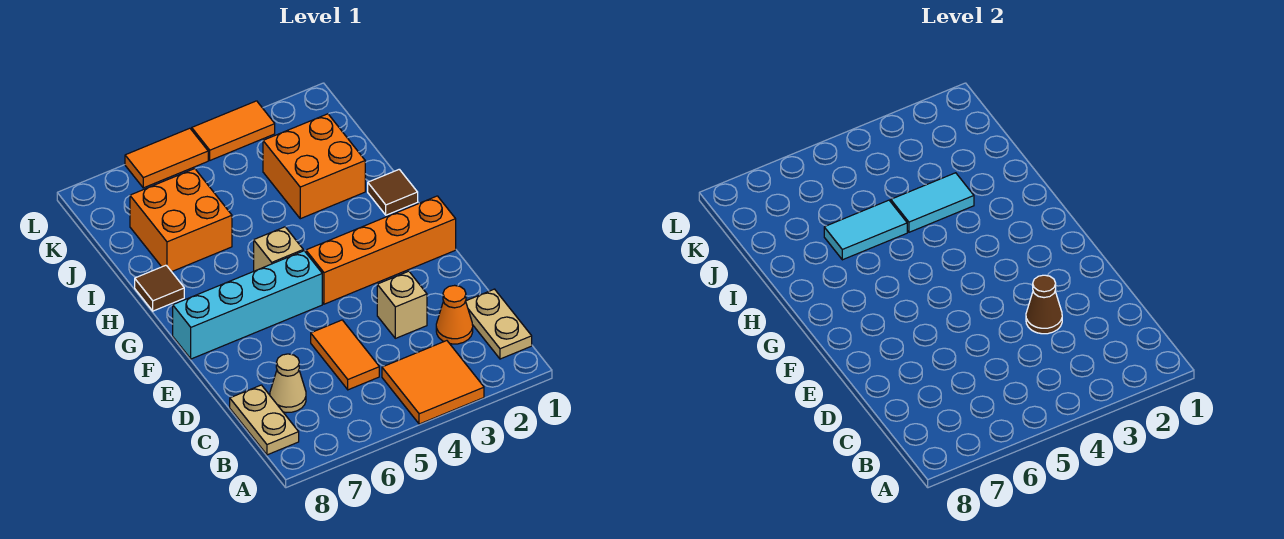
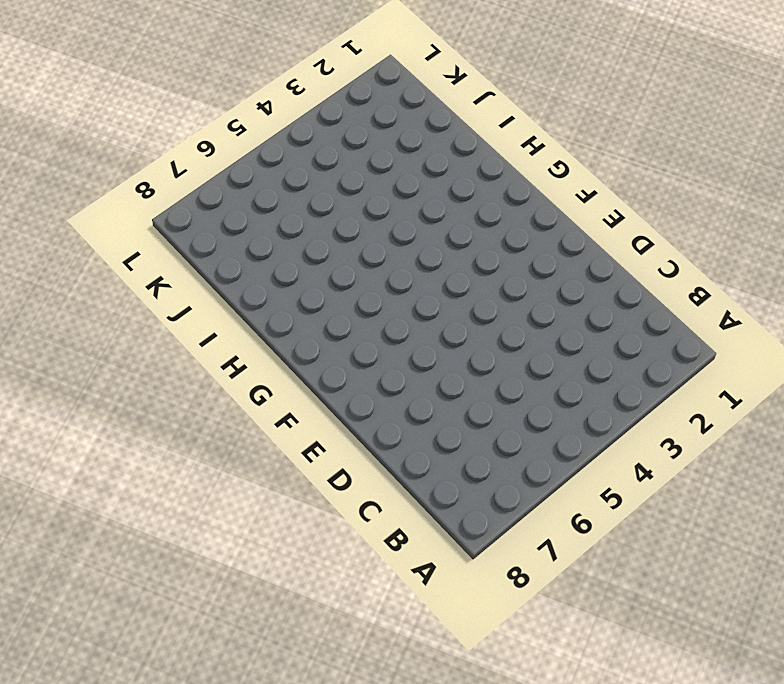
none -> orange tile A3:B4 level 1
none -> tan plate B1:C1 level 1
none -> tan plate B8:C8 level 1

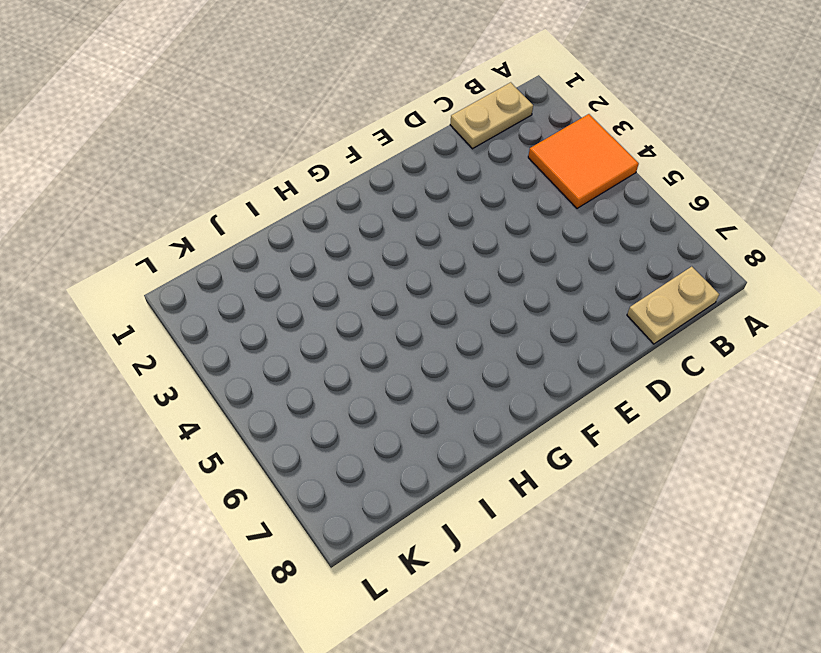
none -> orange cone C2 level 1
none -> orange tile C5:D5 level 1
none -> tan cone C7 level 1

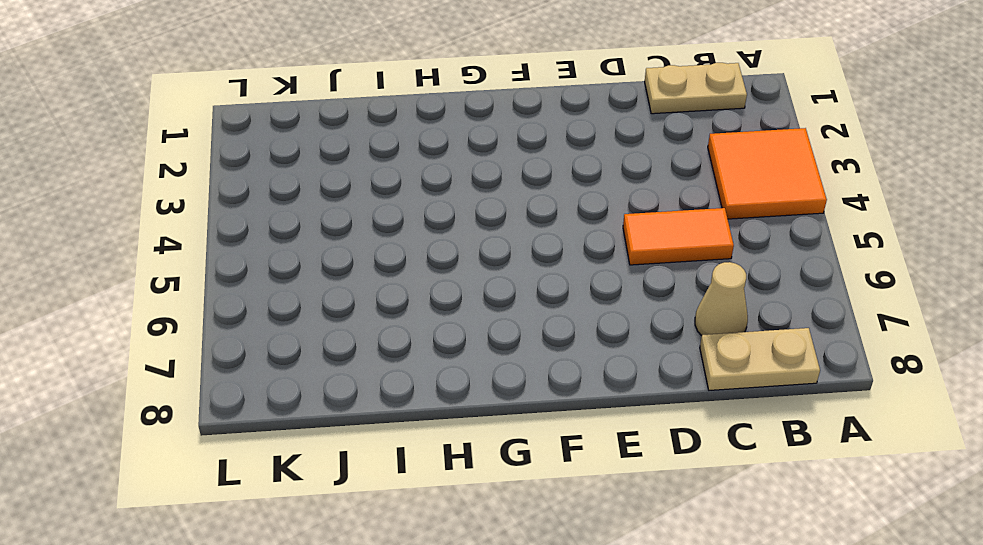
none -> orange cone C2 level 1
none -> tan brick D3 level 1
none -> orange brick F1:F4 level 1

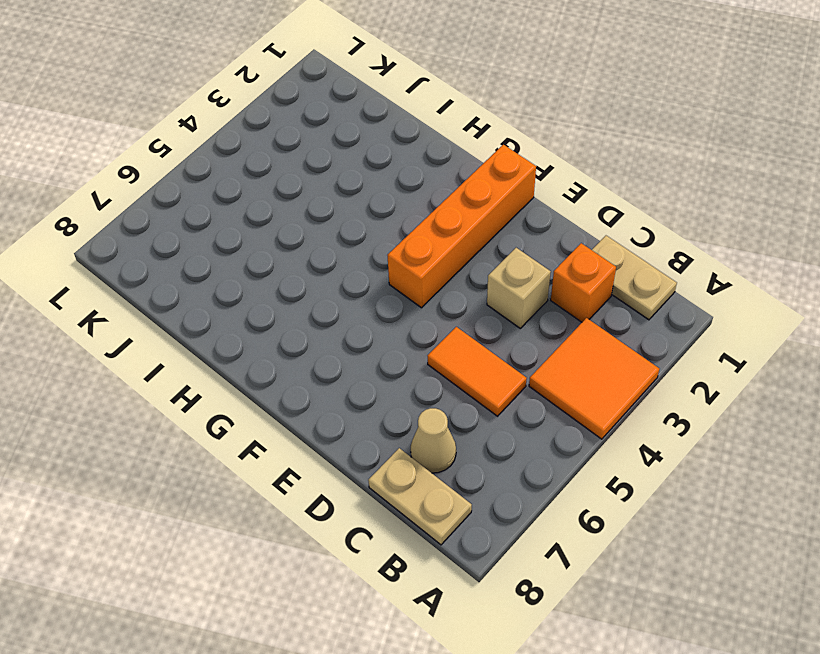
orange brick C2 level 1 -> orange cone C2 level 1
none -> cyan brick F5:F8 level 1
none -> tan brick G5 level 1
none -> brown tile H1 level 1

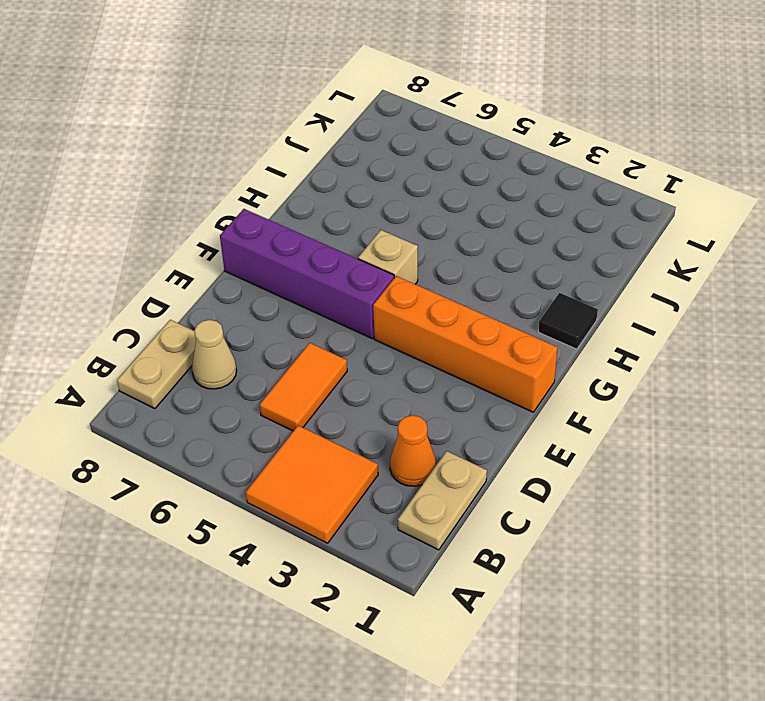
purple brick F5:F8 level 1 -> cyan brick F5:F8 level 1
black tile H1 level 1 -> brown tile H1 level 1
none -> tan brick D3 level 1
none -> brown tile H8 level 1
none -> orange brick I2:J3 level 1

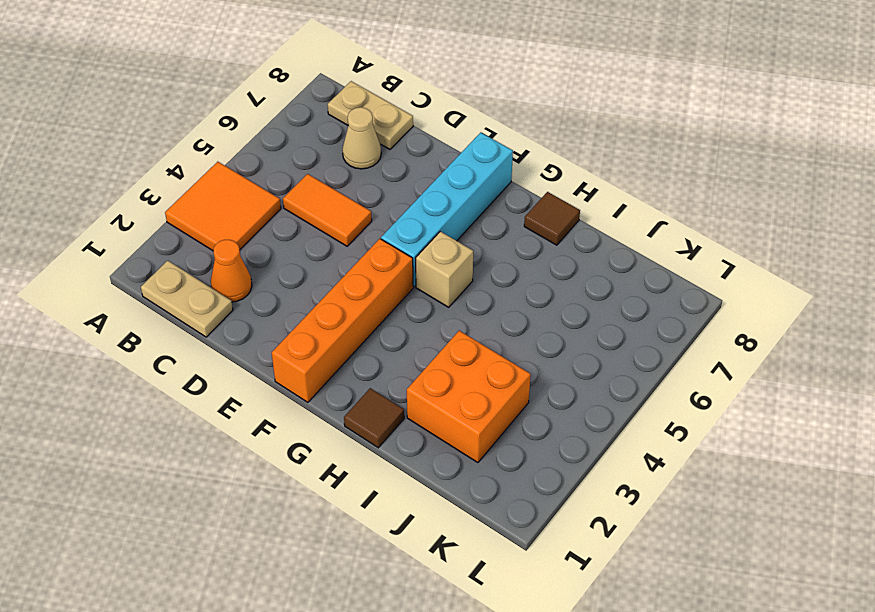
none -> tan brick D3 level 1
none -> orange brick I6:J7 level 1
none -> orange tile L3:L4 level 1

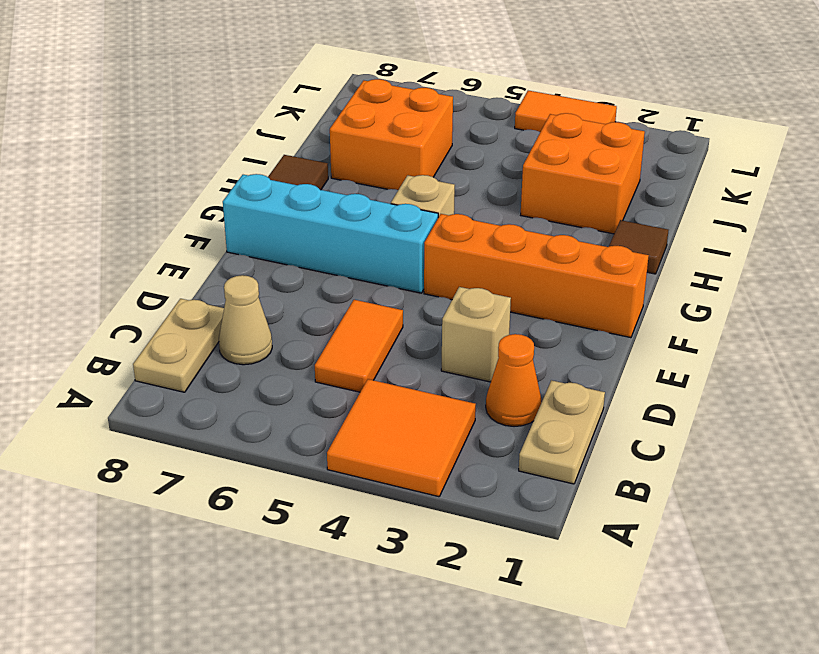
none -> orange tile L5:L6 level 1
none -> brown cone D3 level 2
none -> cyan tile I3:I4 level 2

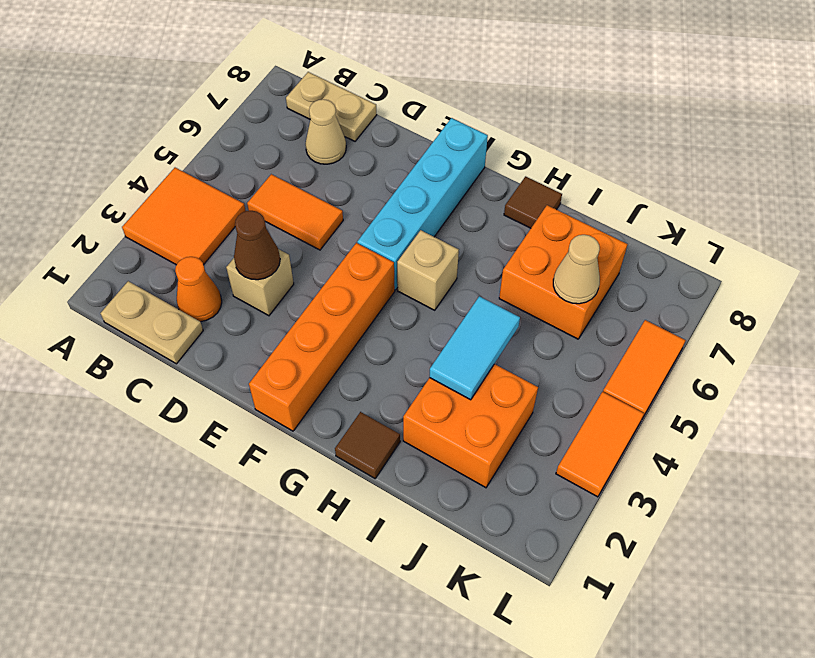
tan cone J6 level 2 -> none
none -> cyan tile I5:I6 level 2

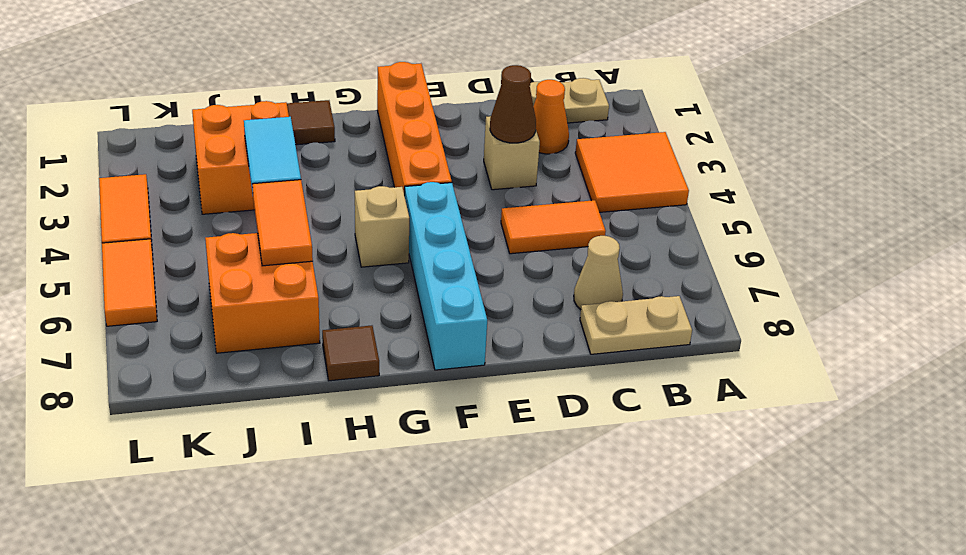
orange tile I5:I6 level 2 -> cyan tile I5:I6 level 2

